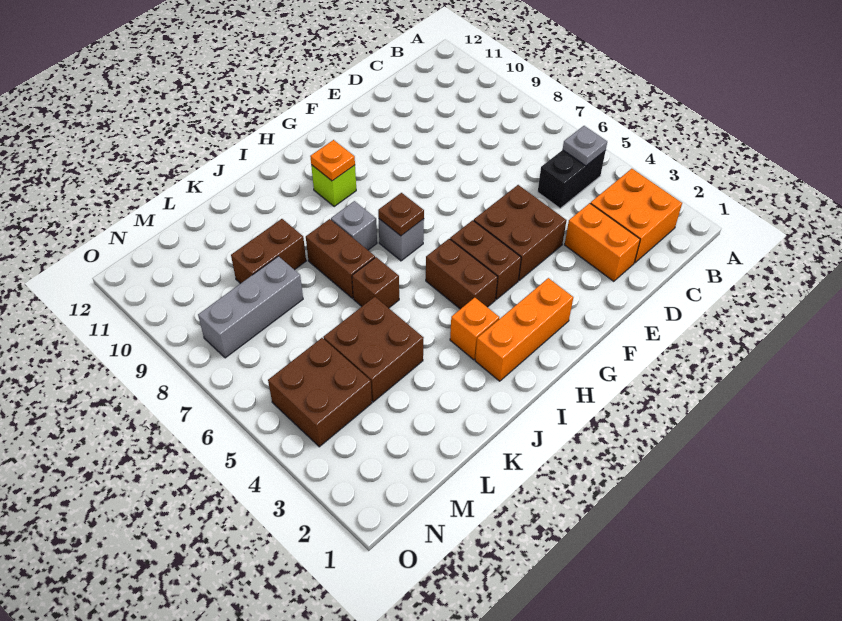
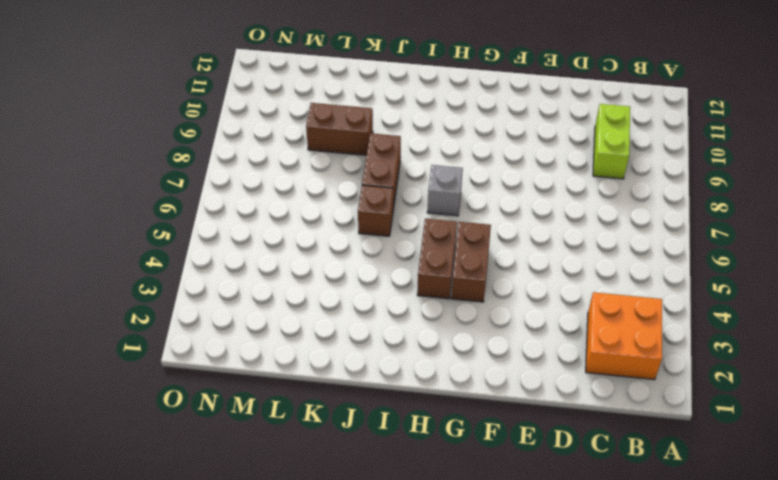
lime brick C9:C10 level 1 -> none
none -> black brick B5:C5 level 1
none -> orange brick D2:D3 level 1
none -> brown brick E4:F5 level 1

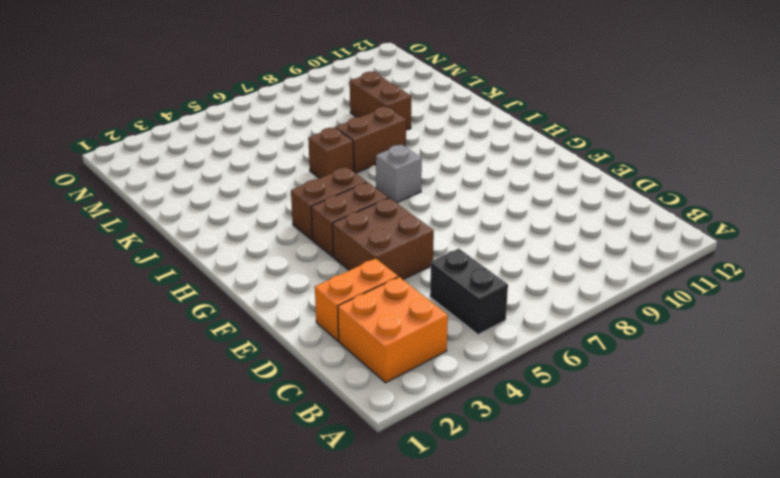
none -> orange brick G2:I2 level 1
none -> lime brick H10 level 1
none -> orange brick I3 level 1

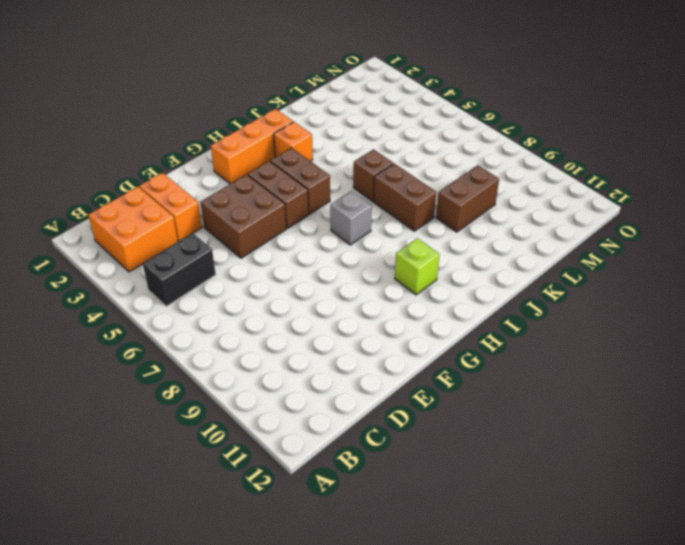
none -> grey brick I8 level 1
none -> brown brick K4:L5 level 1
none -> grey brick L8:N8 level 1

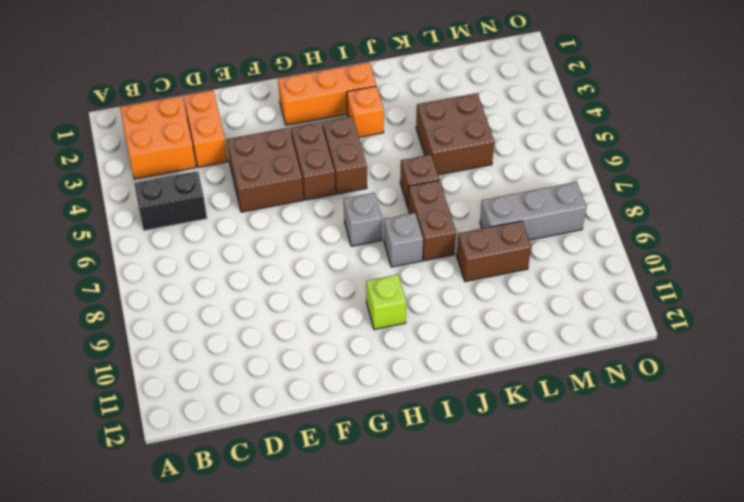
none -> brown brick M4:N5 level 1
none -> grey plate B5 level 2
none -> brown plate H7 level 2

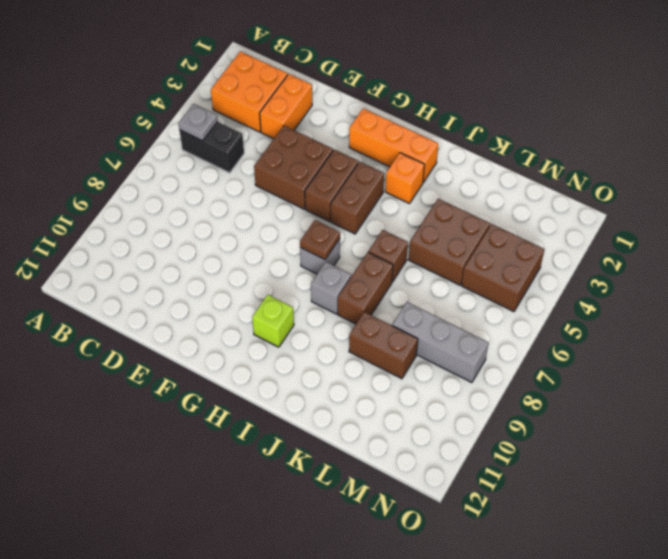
none -> orange plate H10 level 2

